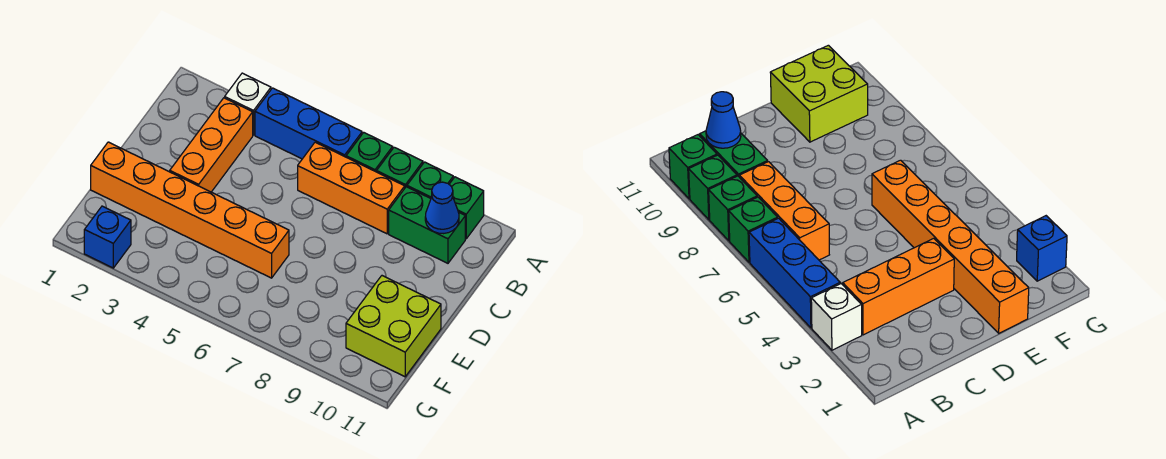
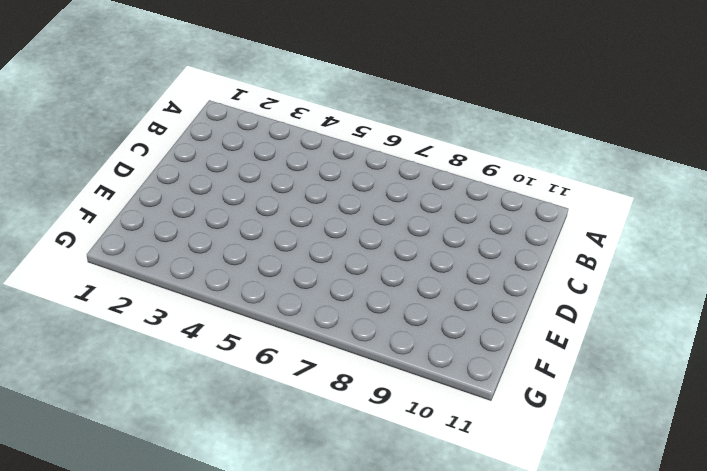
none -> white brick A3 level 1
none -> blue brick A4:A6 level 1
none -> green brick A7 level 1

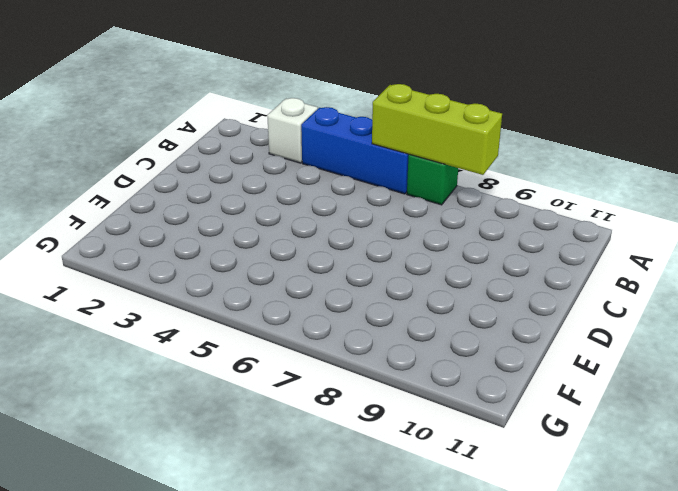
lime brick A6:A8 level 2 -> none
none -> green brick A8 level 1
none -> green brick A9 level 1
none -> green brick A10 level 1

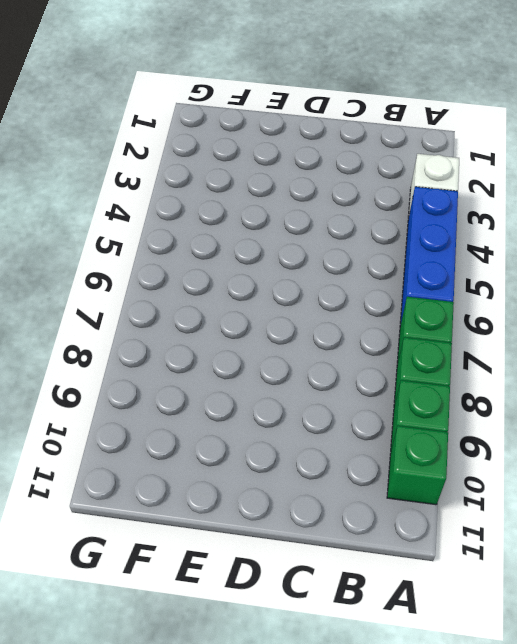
none -> orange brick B3:D3 level 1
none -> orange brick B6:B8 level 1
none -> green brick B9:B10 level 1

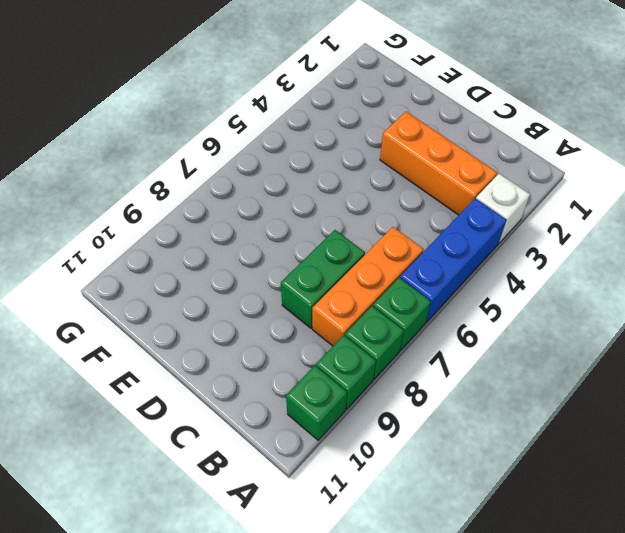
green brick C7:C8 level 1 -> green brick B9:B10 level 1
none -> orange brick E1:E6 level 1
none -> lime brick E10:F11 level 1
none -> blue brick G2 level 1

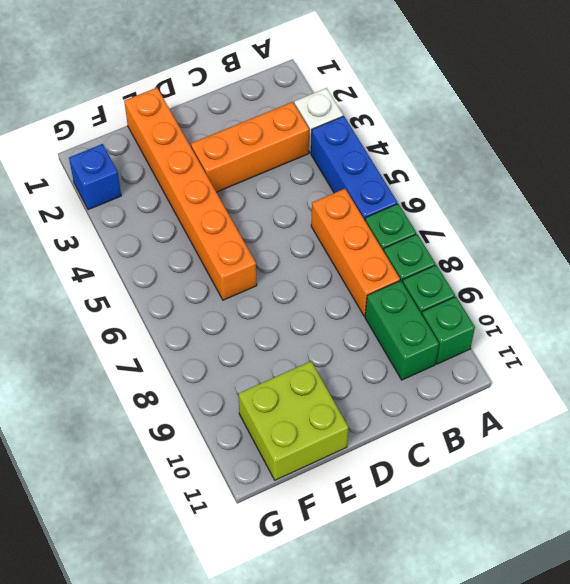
none -> blue cone B10 level 2

